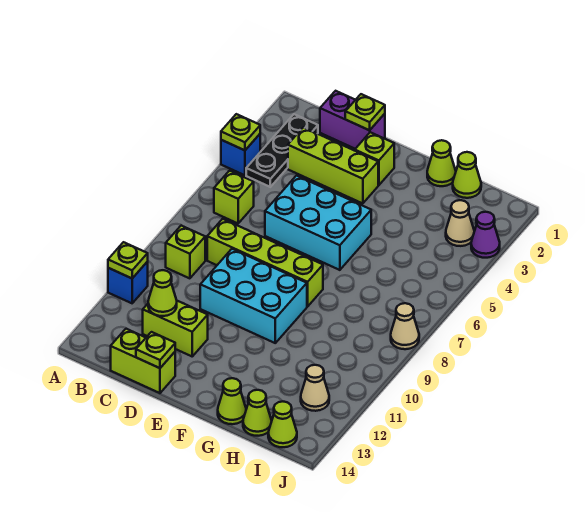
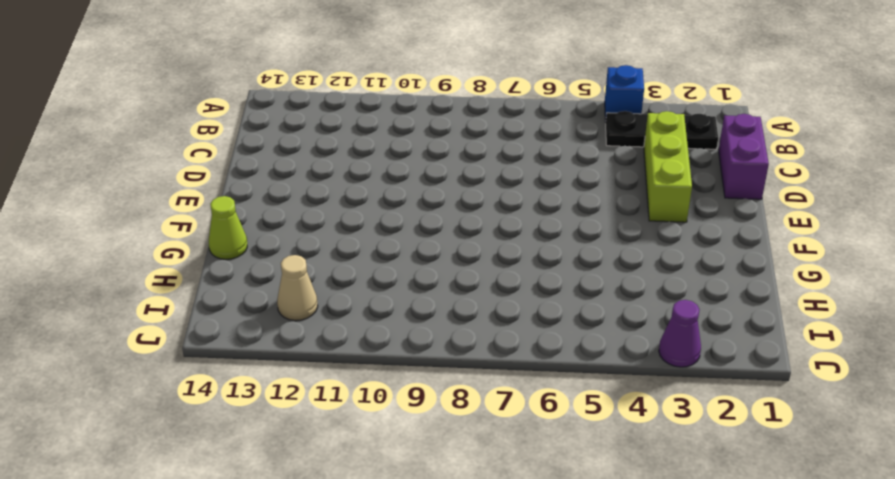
none -> blue brick A11 level 1
none -> lime brick B6 level 1
none -> lime brick B9 level 1

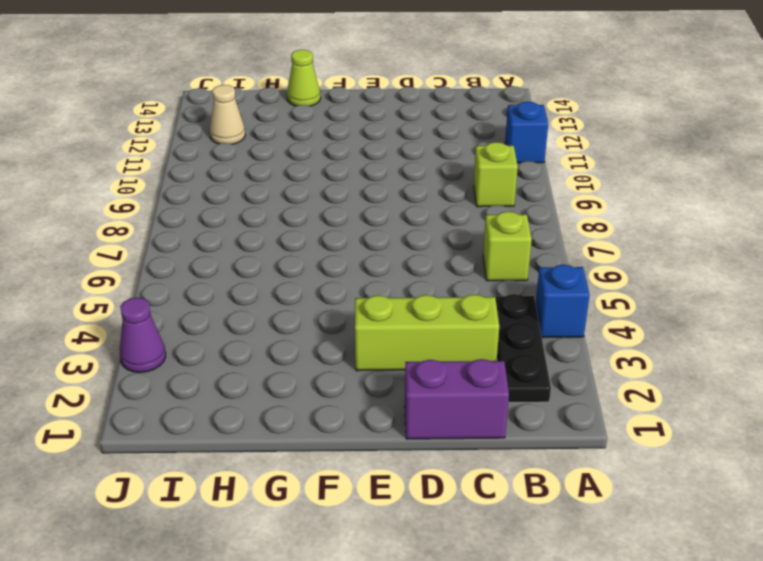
none -> lime brick C8:F8 level 1
none -> lime brick C12:D12 level 1
none -> lime brick C14:D14 level 1

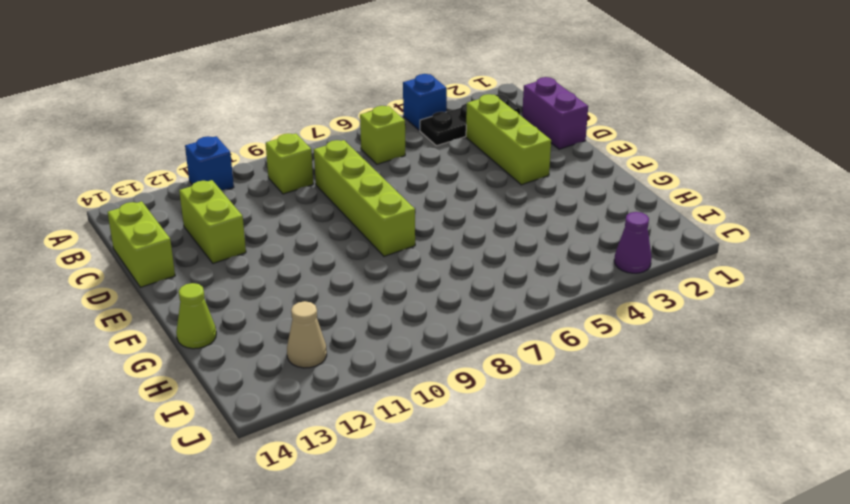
none -> cyan brick D5:F6 level 1
none -> cyan brick D9:F10 level 1
none -> lime brick E2 level 1

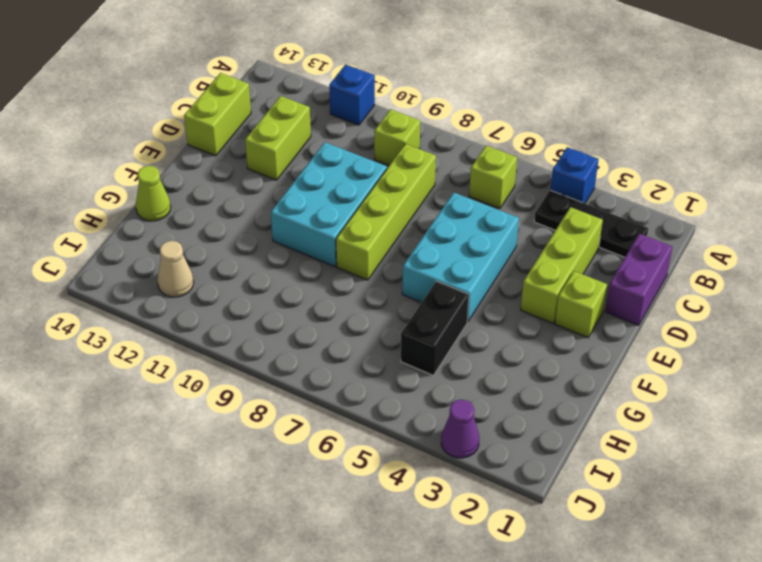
black brick G5:H5 level 1 -> none
none -> lime cone G1 level 1
none -> lime cone H1 level 1
none -> lime cone H14 level 1

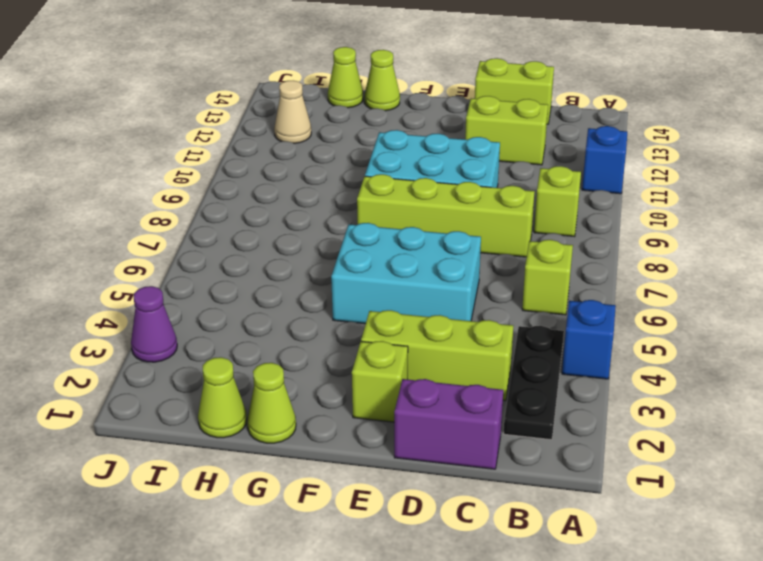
none -> tan cone I3 level 1
none -> lime cone I14 level 1
none -> tan cone J8 level 1

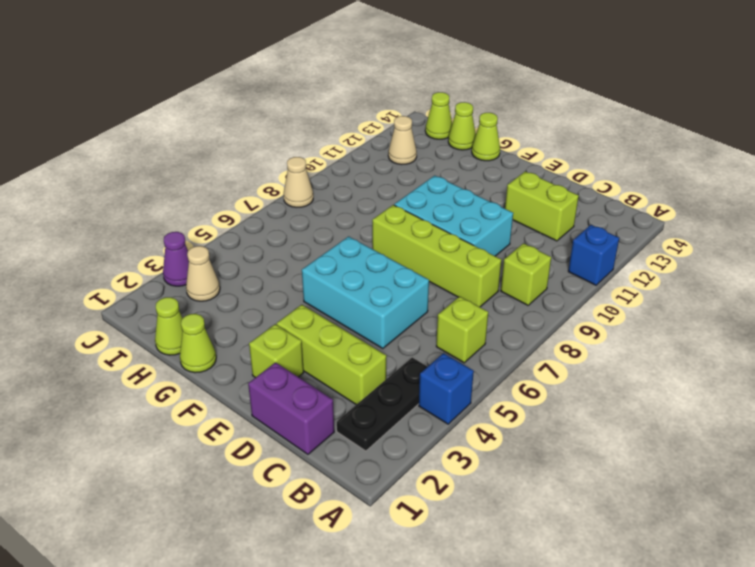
none -> lime brick C14:D14 level 1
none -> lime plate A4 level 2
none -> lime plate A11 level 2

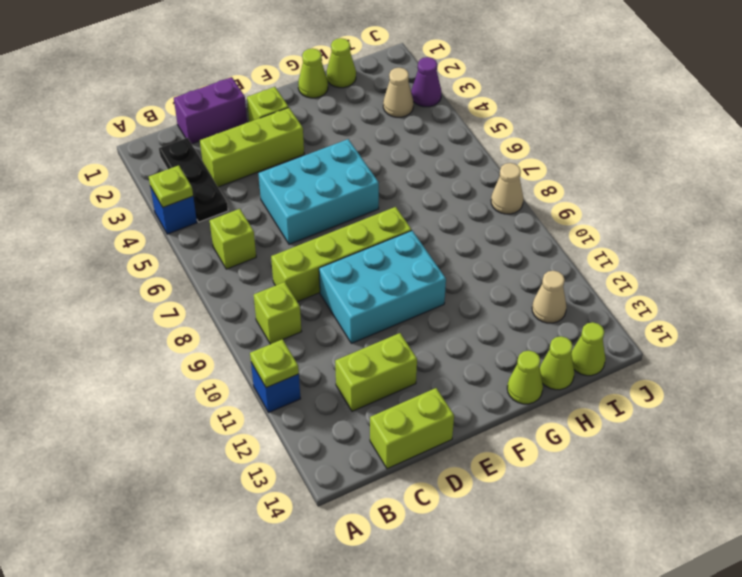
none -> lime cone C12 level 2
none -> lime plate D1 level 2
none -> lime plate D14 level 2

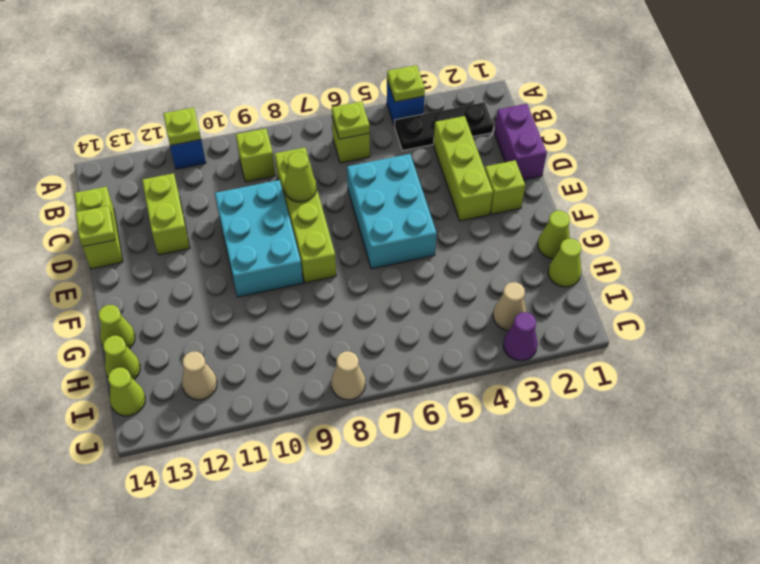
lime plate B6 level 2 -> lime plate D1 level 2
lime cone D8 level 2 -> lime cone C12 level 2

